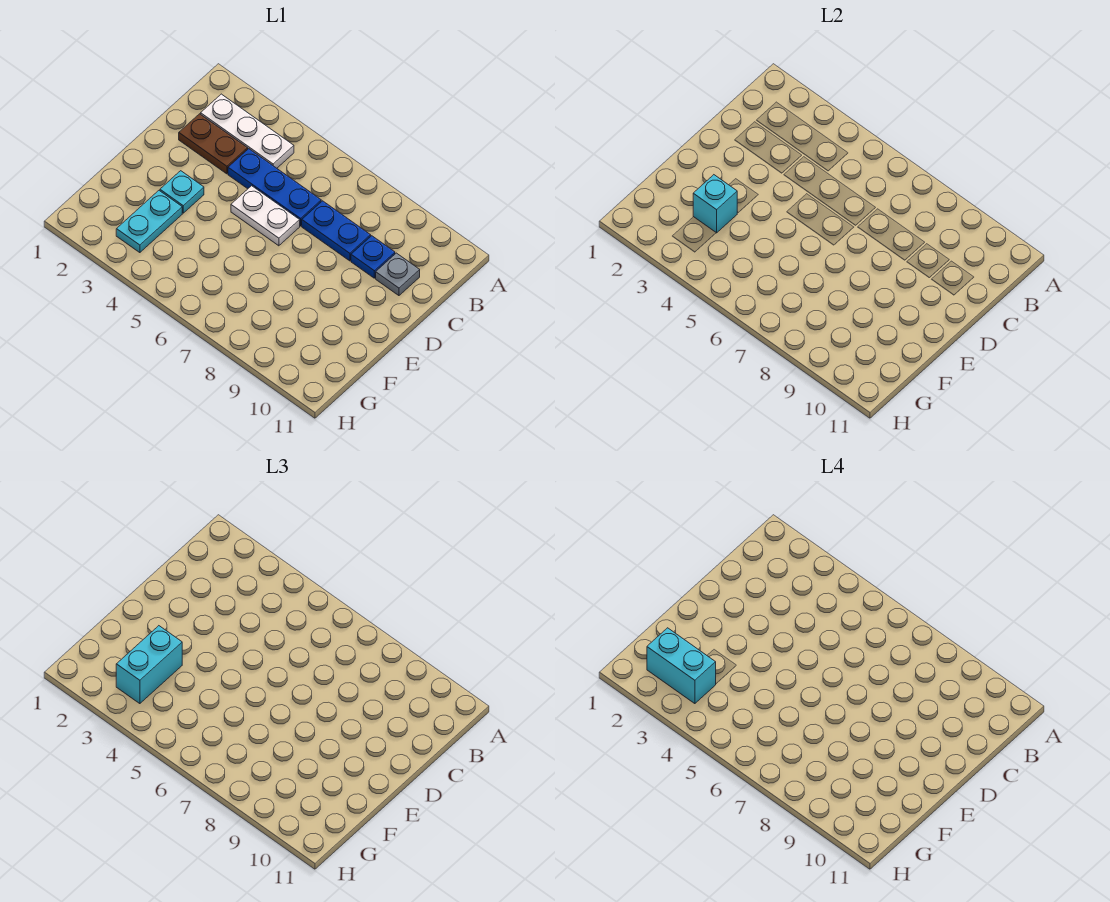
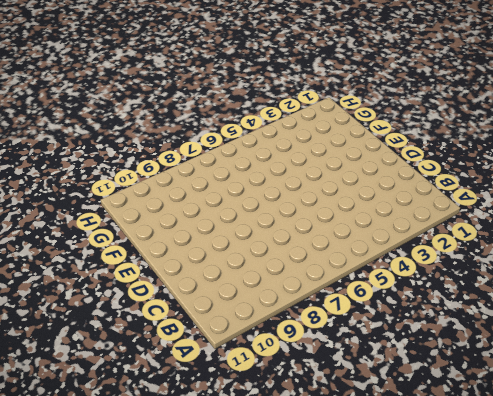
none -> white plate B2:B4 level 1
none -> brown plate C2:C3 level 1
none -> blue plate C4:C6 level 1

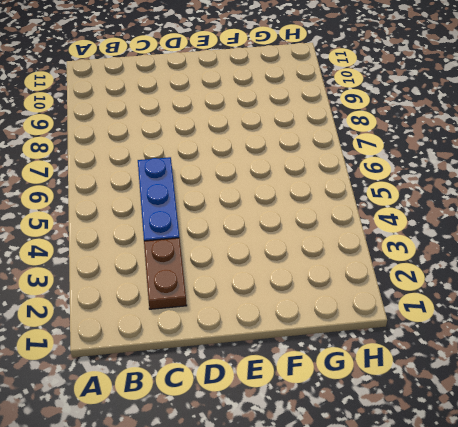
none -> white plate B2:B4 level 1
none -> blue plate C7:C8 level 1
none -> blue plate C9 level 1

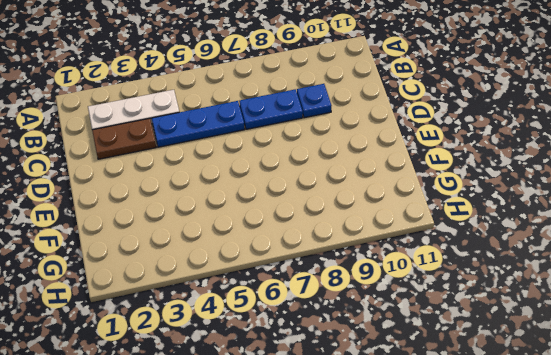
none -> grey plate C10 level 1
none -> white plate D5:D6 level 1
none -> cyan plate E3 level 1

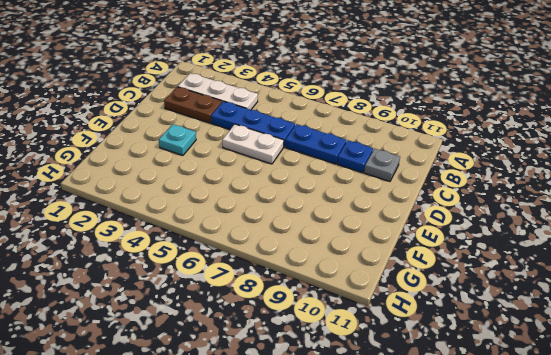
none -> cyan plate F3:G3 level 1
none -> cyan brick F3 level 2
none -> cyan brick F3:G3 level 3

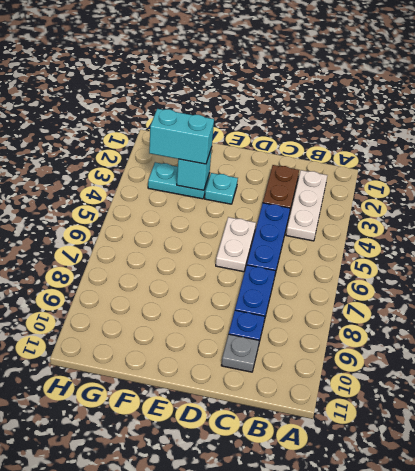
none -> cyan brick G2:G3 level 4

